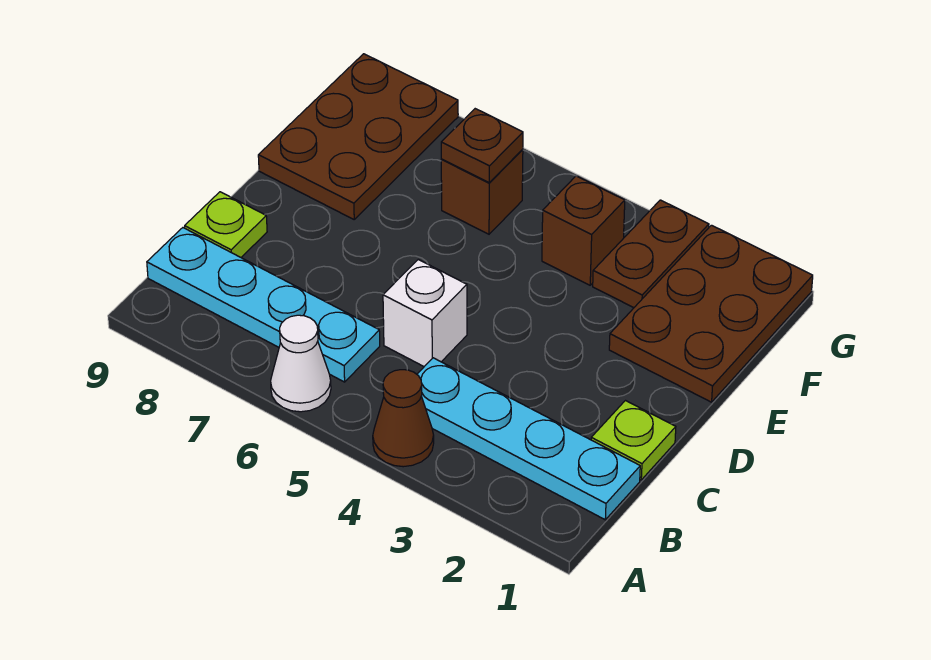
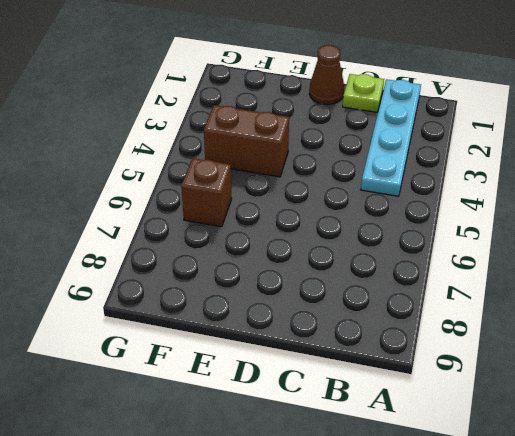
brown cone D1 level 1 -> brown cone A4 level 1
brown brick E4:F4 level 1 -> brown brick F4 level 1
none -> white cone A6 level 1
none -> cyan plate B6:B9 level 1
none -> white brick C5 level 1

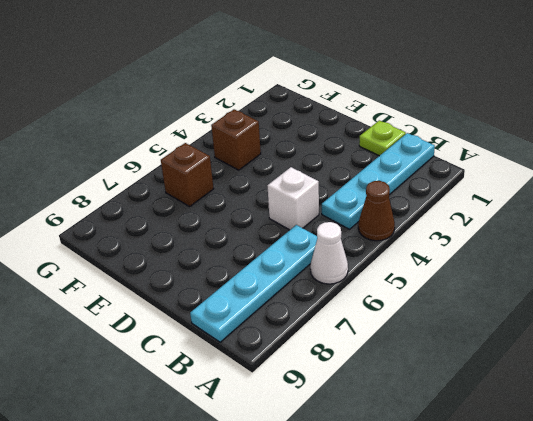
none -> lime plate C9 level 1
none -> brown plate E1:G2 level 1
none -> brown plate E8:G9 level 1

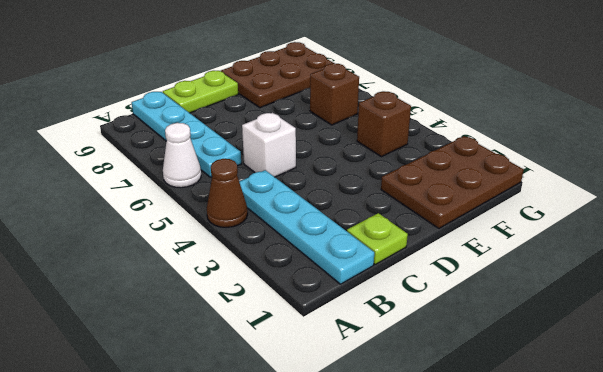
lime plate C9:D9 level 1 -> lime plate C9 level 1
none -> brown plate F3:G3 level 1
none -> brown plate F6 level 2

